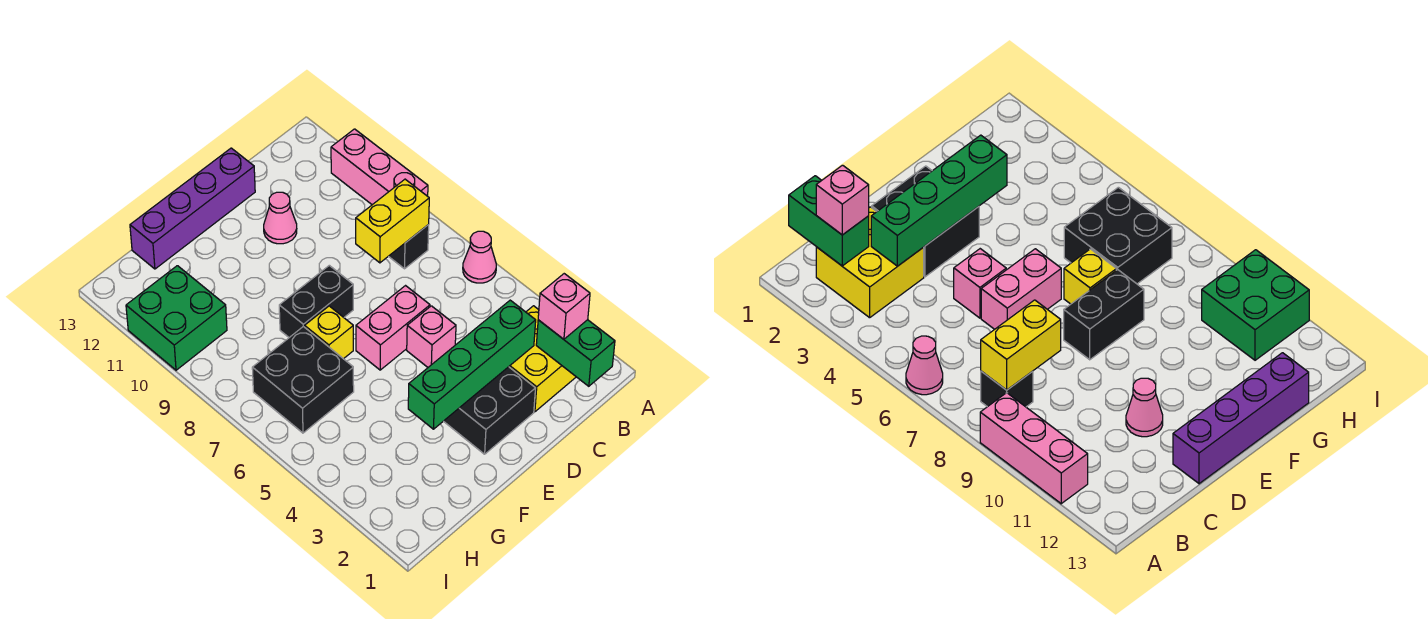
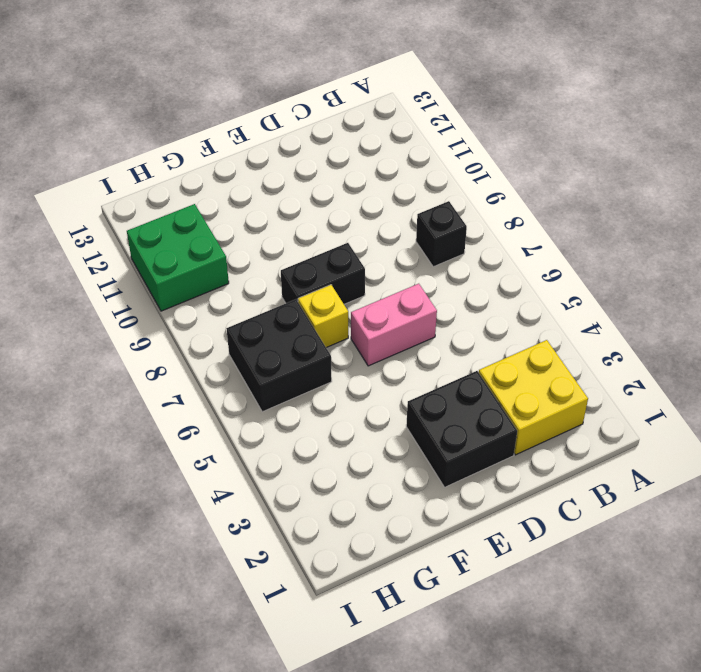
none -> pink cone A6 level 1
none -> pink brick A9:A11 level 1
none -> pink brick D5 level 1

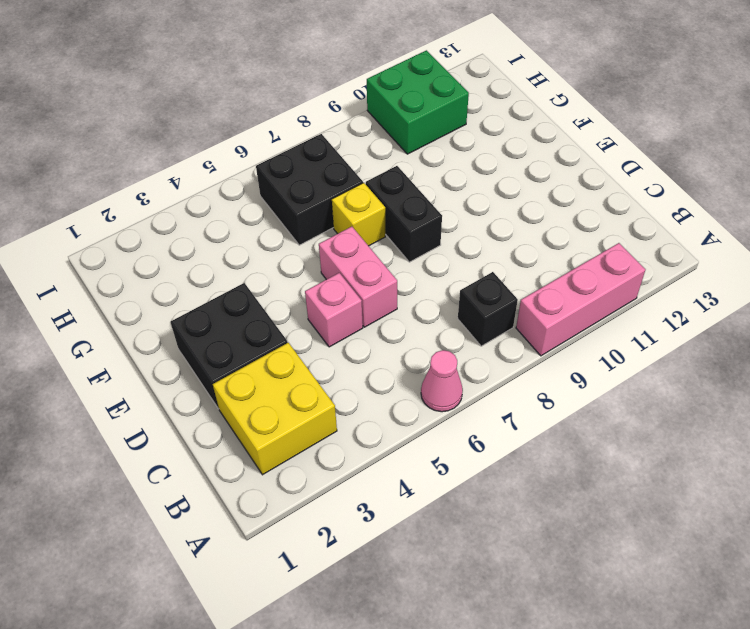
none -> pink cone D11 level 1
none -> purple brick D13:G13 level 1
none -> green brick B1:B2 level 2

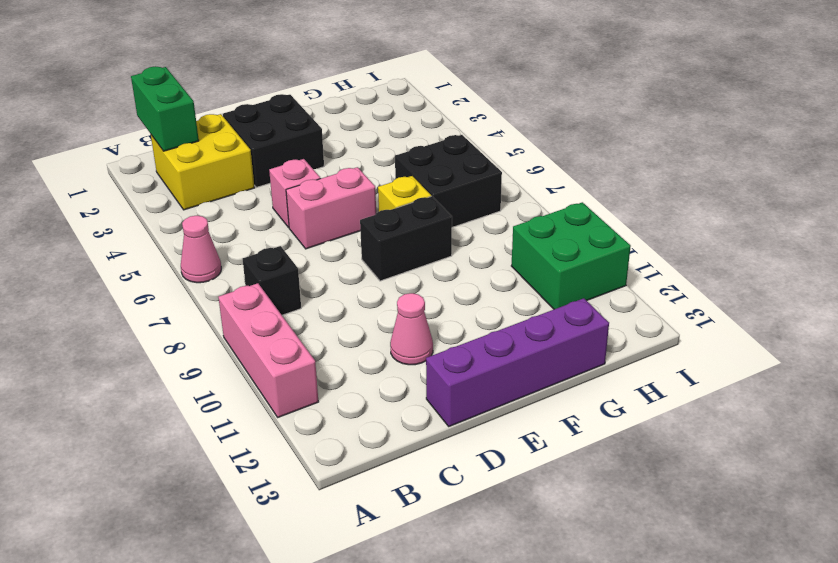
none -> yellow brick B8:C8 level 2
none -> green brick C3:F3 level 2
none -> pink brick B2 level 3

